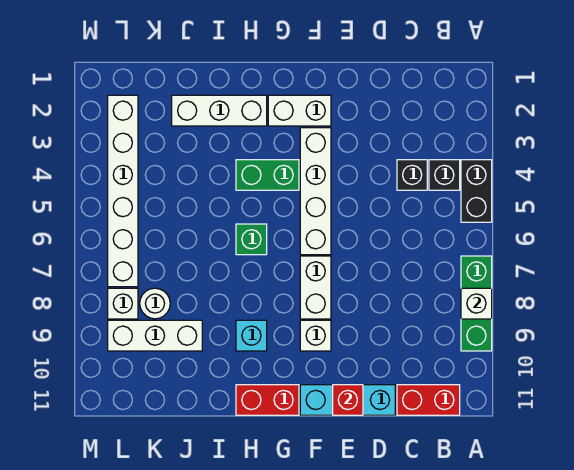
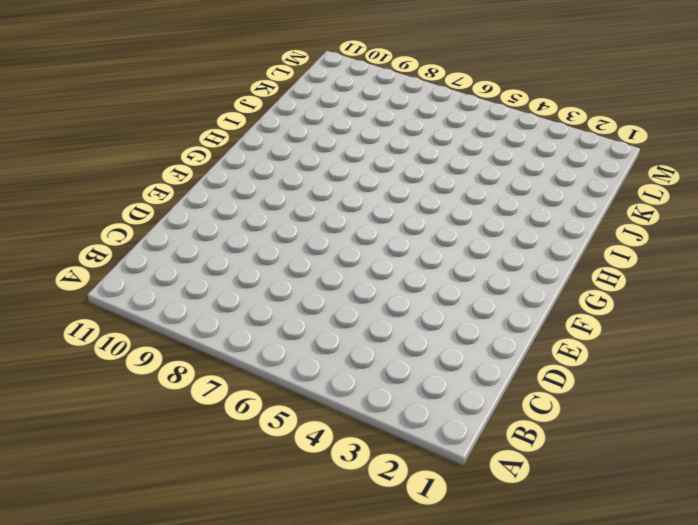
none -> black brick A4:A5 level 1
none -> green brick A7:A9 level 1
none -> black brick B4 level 1

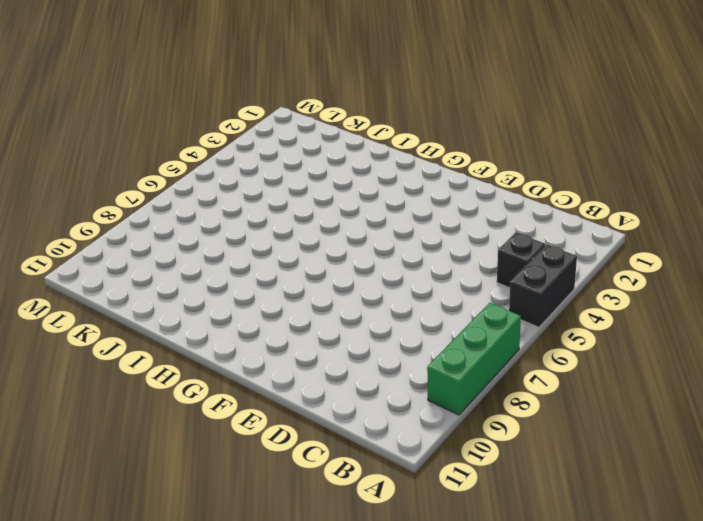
none -> red brick B11:C11 level 1
none -> black brick C4 level 1
none -> cyan brick D11:F11 level 1

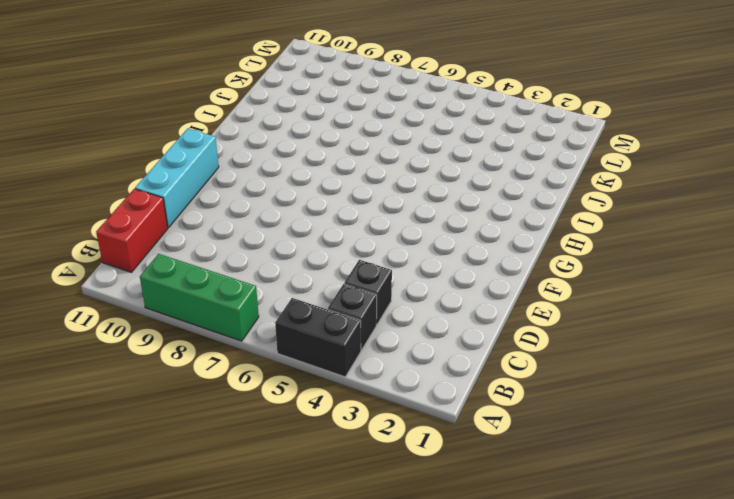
none -> white brick F2:G2 level 1
none -> white brick F3:F6 level 1
none -> white brick F7:F8 level 1

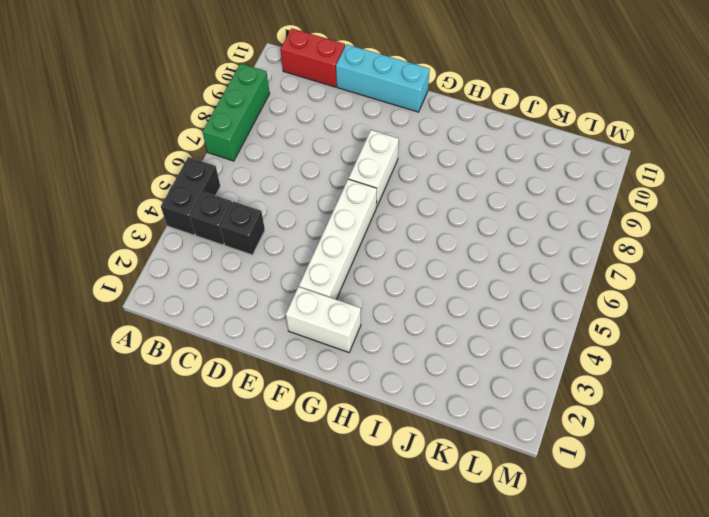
none -> white brick F9 level 1
none -> green brick G4:H4 level 1
none -> red brick G11:H11 level 1

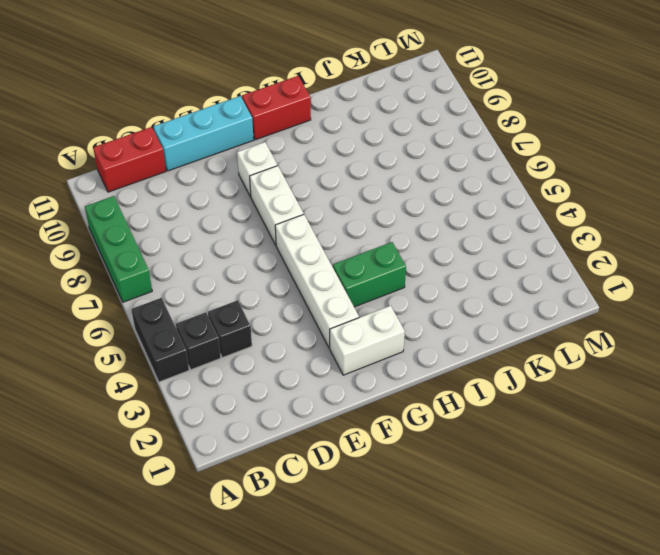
none -> white brick H2:J2 level 1
none -> green brick H6 level 1
none -> cyan brick H9 level 1

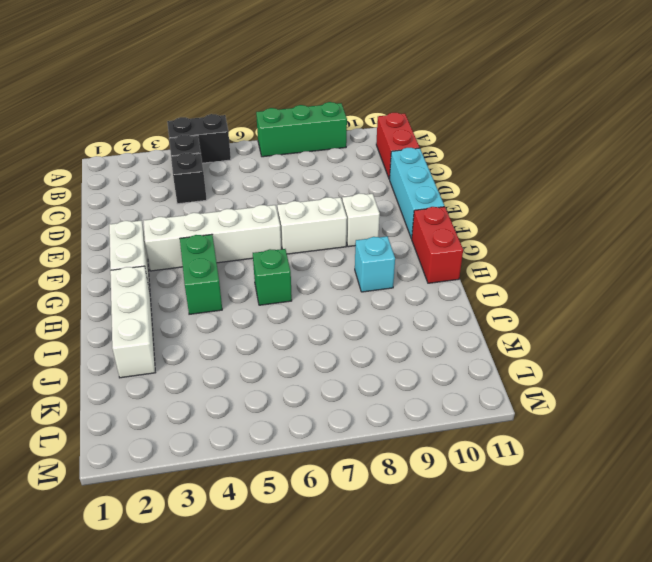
none -> white brick J9:L9 level 1
none -> white round brick K8 level 1
none -> white brick L2:L7 level 1

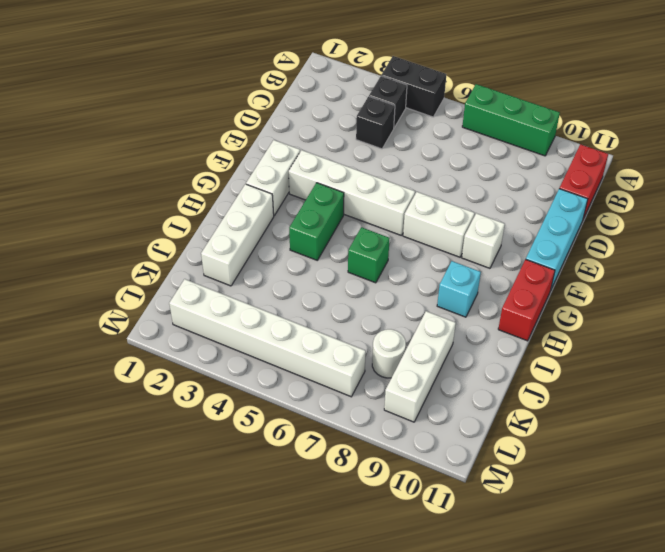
none -> white brick L8 level 1
none -> white brick A8 level 2
none -> red brick E11 level 2

